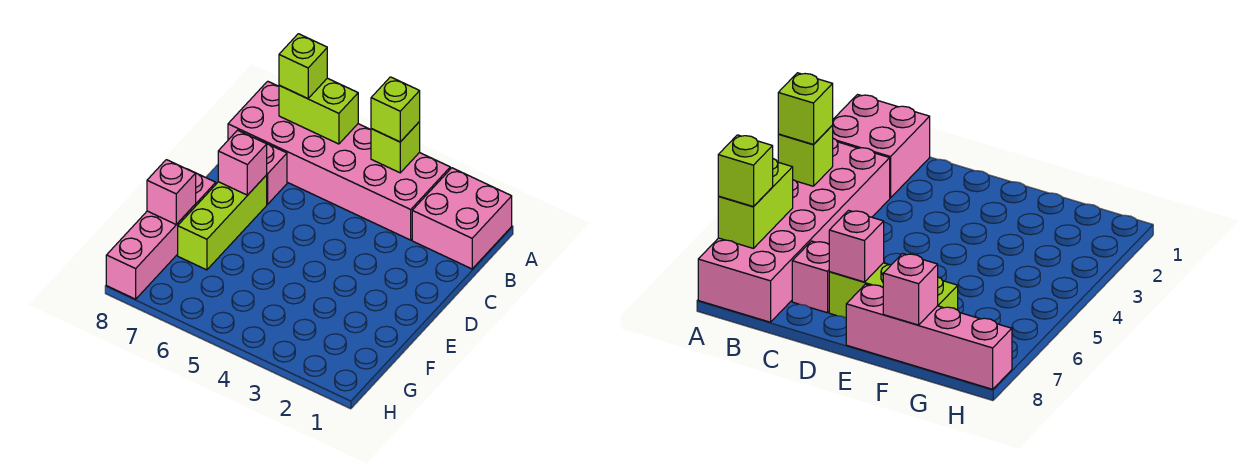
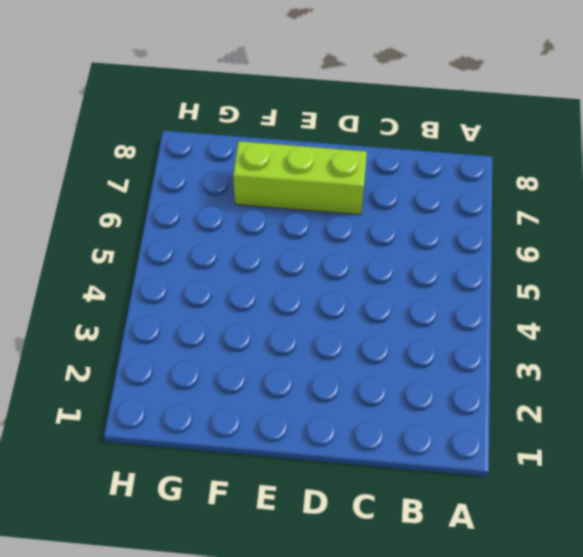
none -> pink brick A1:B2 level 1
none -> pink brick A3:B8 level 1

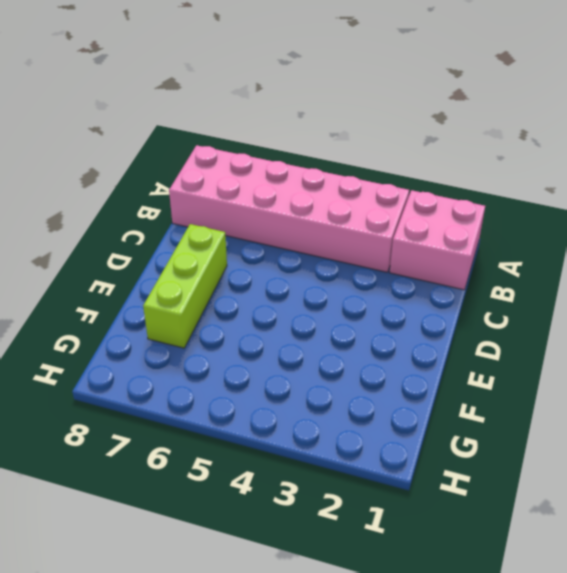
none -> pink brick C7 level 1
none -> pink brick E8:H8 level 1

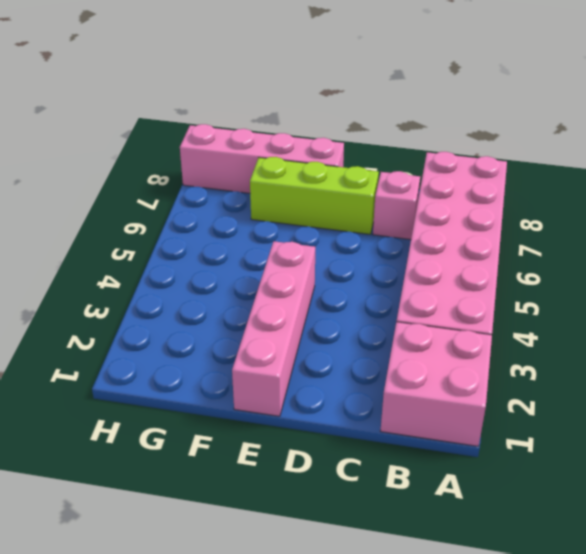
pink brick E1:E4 level 1 -> none
none -> lime brick A4 level 2
none -> lime brick A6:A7 level 2

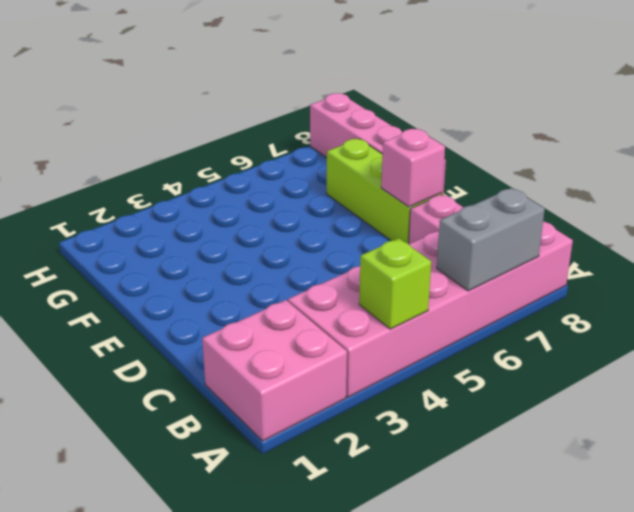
grey brick A6:A7 level 2 -> lime brick A6:A7 level 2
none -> pink brick F8 level 2
none -> lime brick A4 level 3

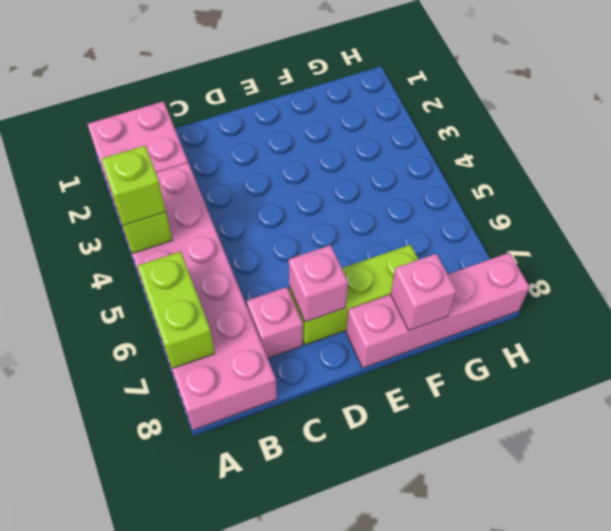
none -> lime brick A7 level 3

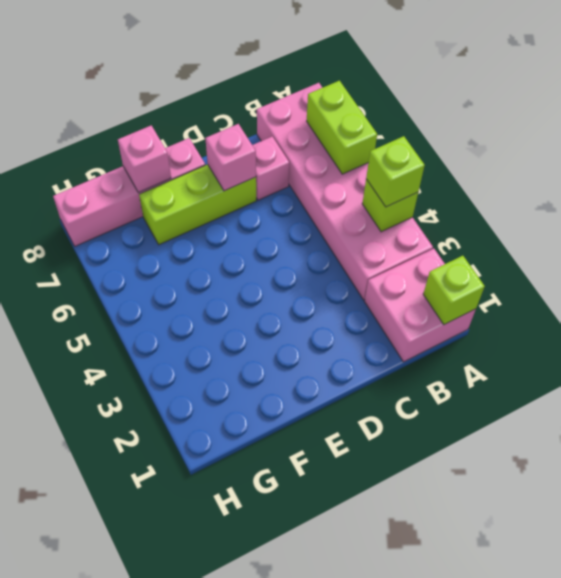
lime brick A1 level 2 -> lime brick A7 level 3

